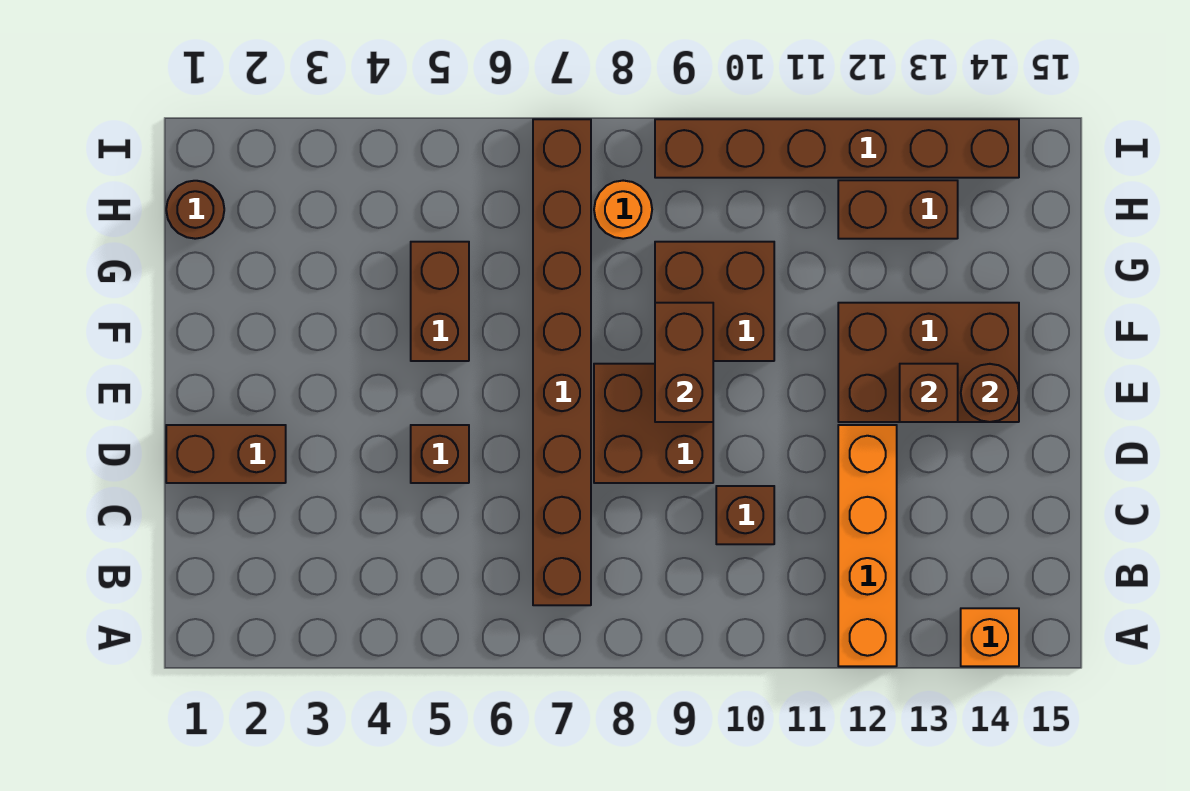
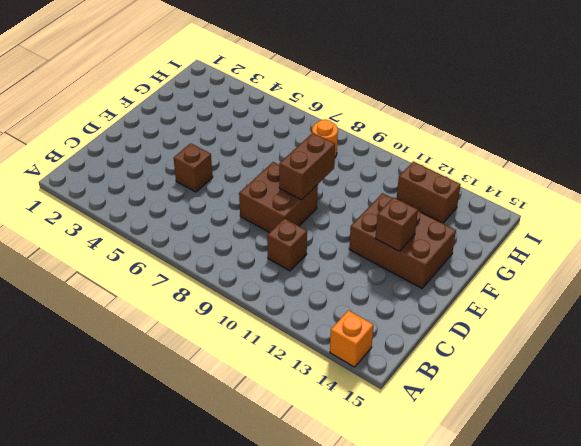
none -> orange brick A12:D12 level 1
none -> brown brick B7:I7 level 1
none -> brown brick D1:D2 level 1

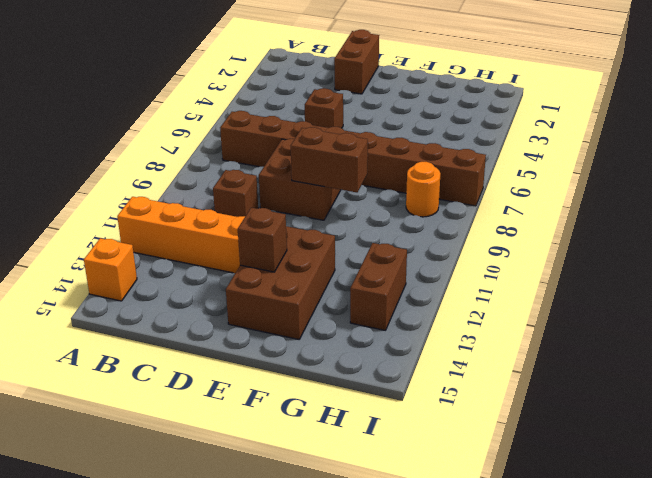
none -> brown brick F5:G5 level 1
none -> brown brick F9:G10 level 1
none -> brown round brick H1 level 1

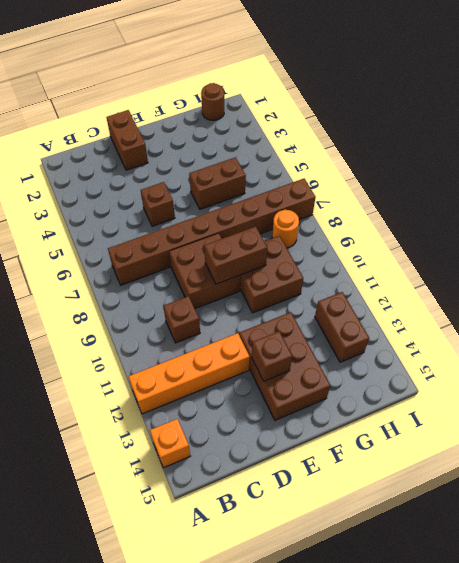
none -> brown brick I9:I14 level 1
none -> brown round brick E14 level 2

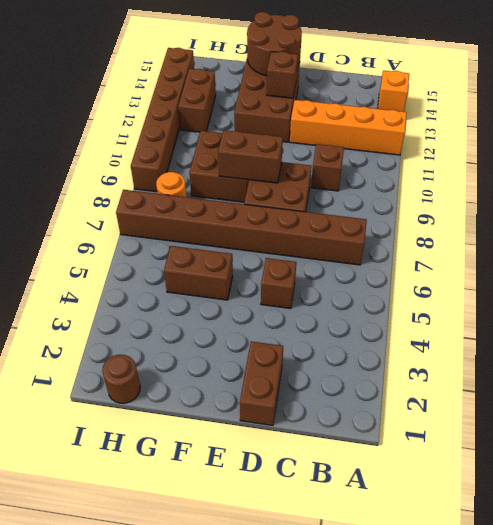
brown round brick E14:F15 level 2 -> brown round brick E14 level 2

